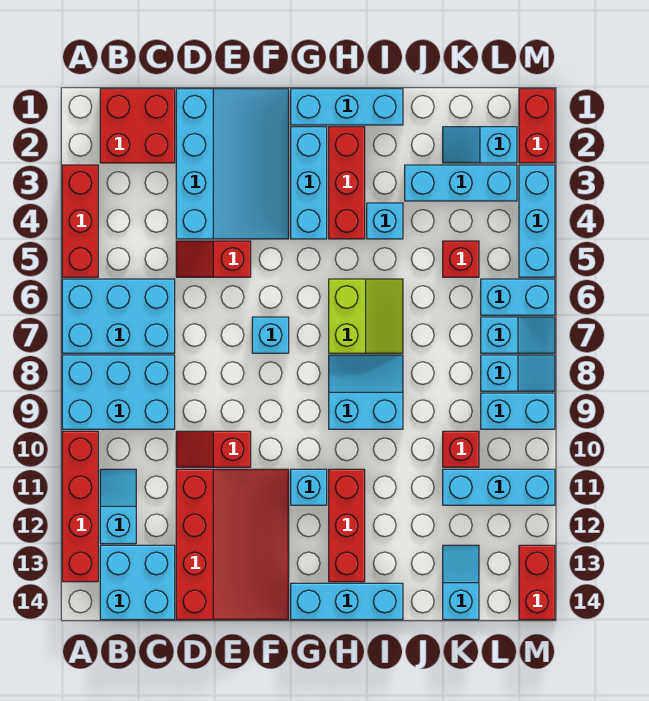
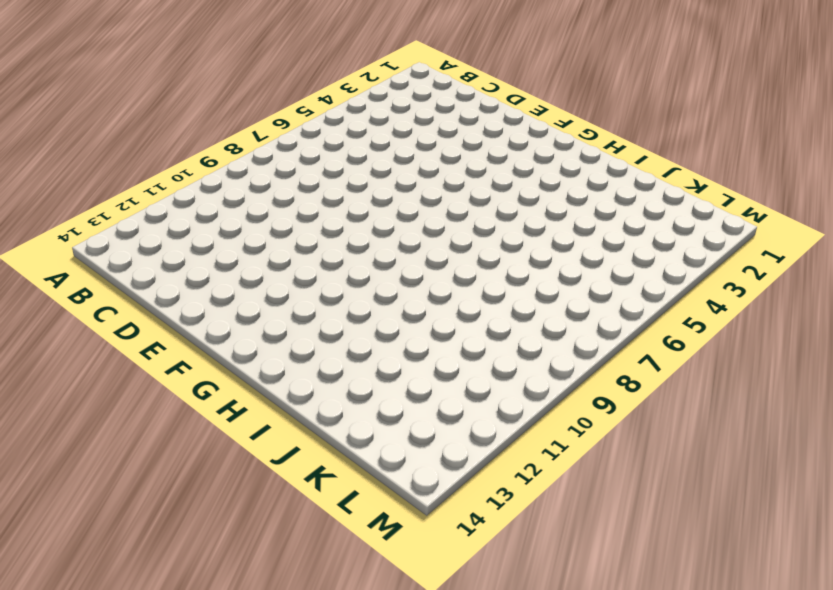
none -> red brick A3:A5 level 1
none -> cyan brick A6:C7 level 1
none -> cyan brick A8:C9 level 1
none -> red brick A10:A13 level 1

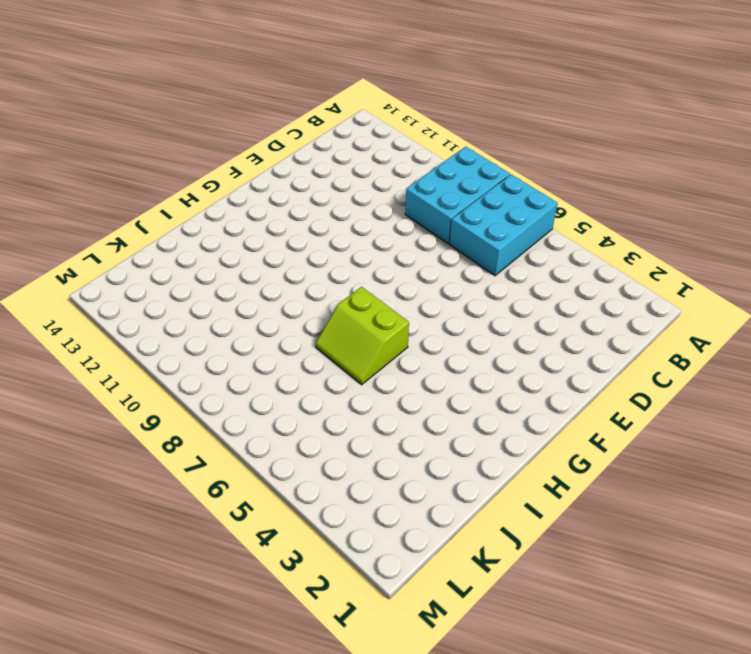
none -> red brick A3:A5 level 1
none -> red brick A10:A13 level 1
none -> red brick B1:C2 level 1
none -> cyan slope B11:B12 level 1 top 12

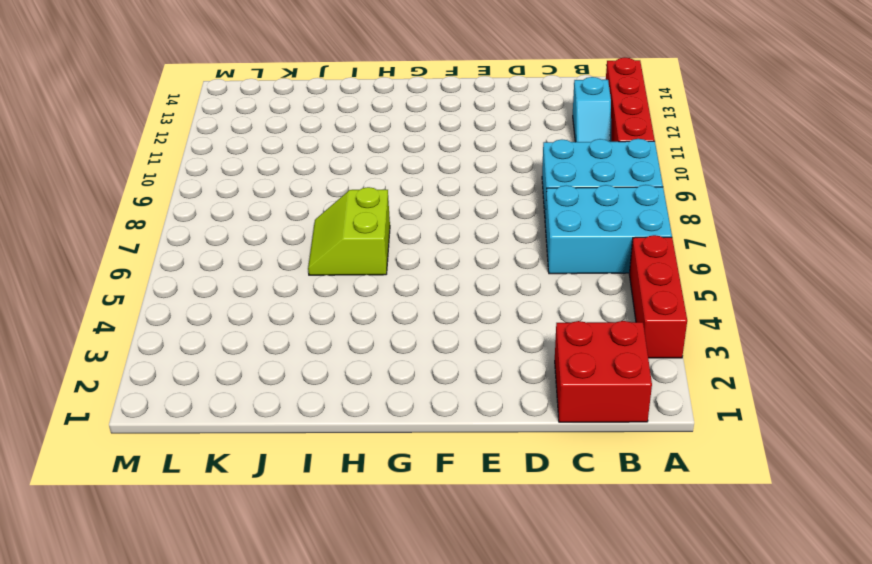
none -> cyan brick B13:C14 level 1
none -> cyan slope D1:F4 level 1 top D
none -> red slope D5:E5 level 1 top E
none -> red slope D10:E10 level 1 top E

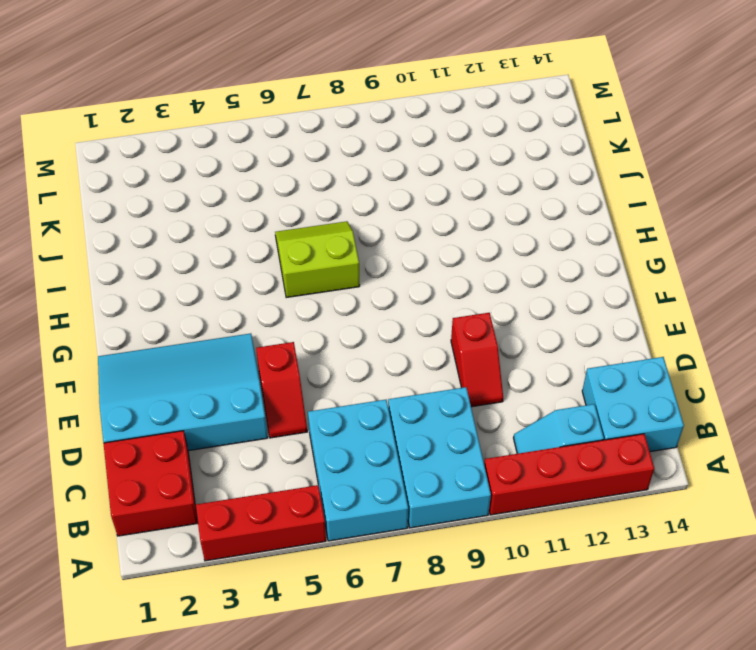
none -> red slope D11:F14 level 1 top D
none -> cyan brick F7 level 1
none -> cyan brick G1:I1 level 1
none -> cyan brick G2:G4 level 1

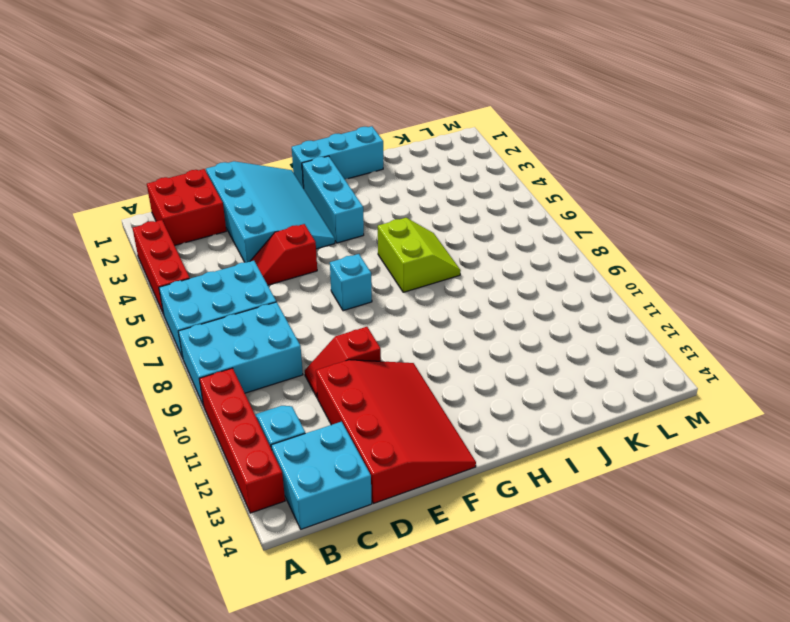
none -> cyan brick G11 level 1
none -> cyan brick G14:I14 level 1
none -> red brick H2:H4 level 1
none -> cyan slope H8:I9 level 1 top 9

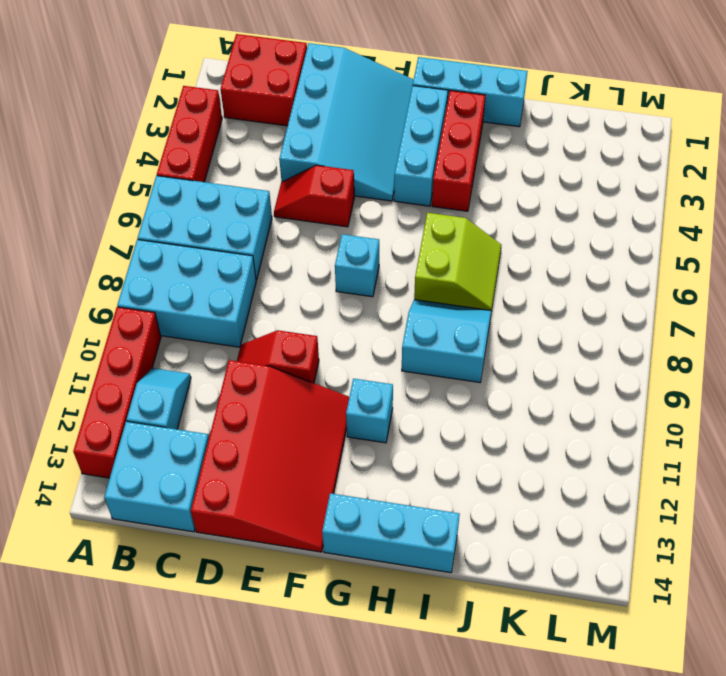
none -> red brick H11:H13 level 1
none -> cyan brick I4 level 1
none -> cyan brick J3:L3 level 1
none -> cyan slope K2:L2 level 1 top L

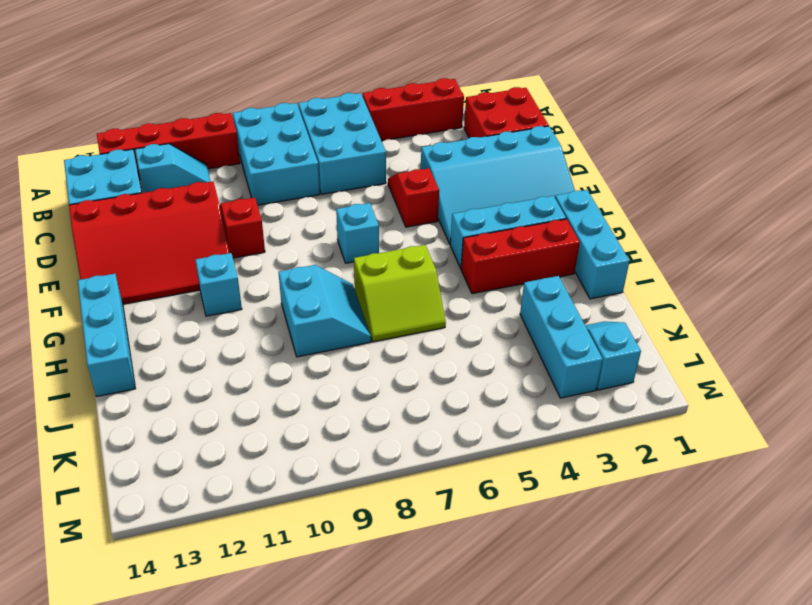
none -> red brick H11:H13 level 1
none -> cyan brick I4 level 1
none -> red brick K5 level 1
none -> red brick K10 level 1

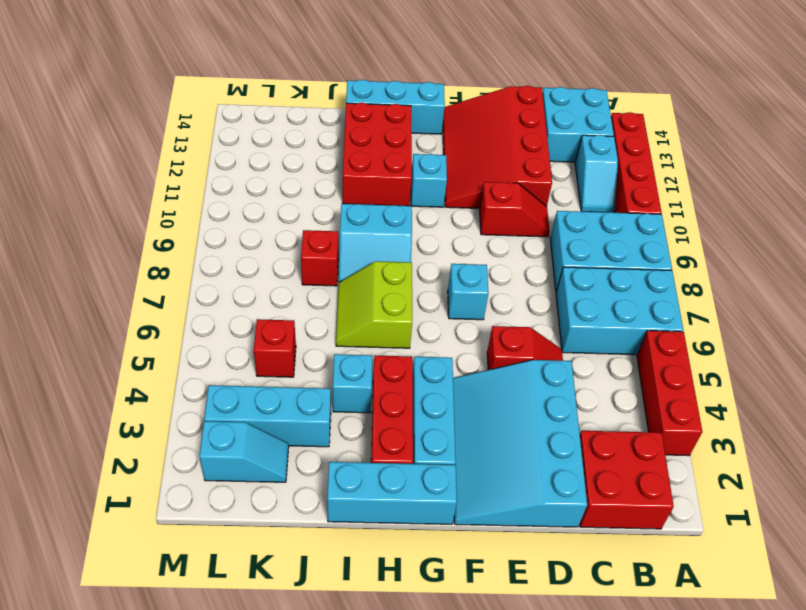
red brick H11:I13 level 1 -> red brick H11:H13 level 1
red brick J8 level 1 -> red brick K10 level 1
none -> cyan brick K11:M11 level 1
none -> cyan slope K13:K14 level 1 top 14
none -> cyan brick L6:M6 level 1
none -> cyan slope L7:M7 level 1 top L

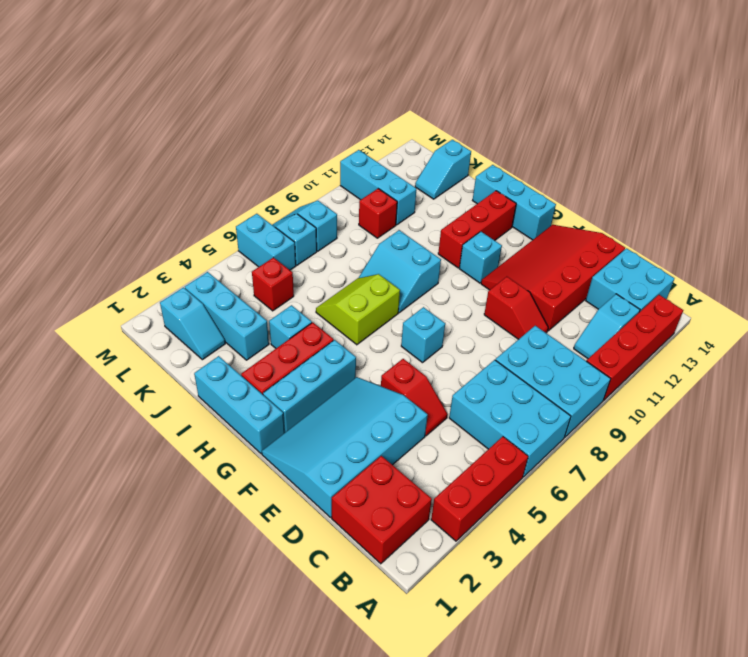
none -> cyan brick L9:M9 level 1
none -> red brick M1:M2 level 1
none -> cyan brick M3:M5 level 1
none -> red brick M13:M14 level 1

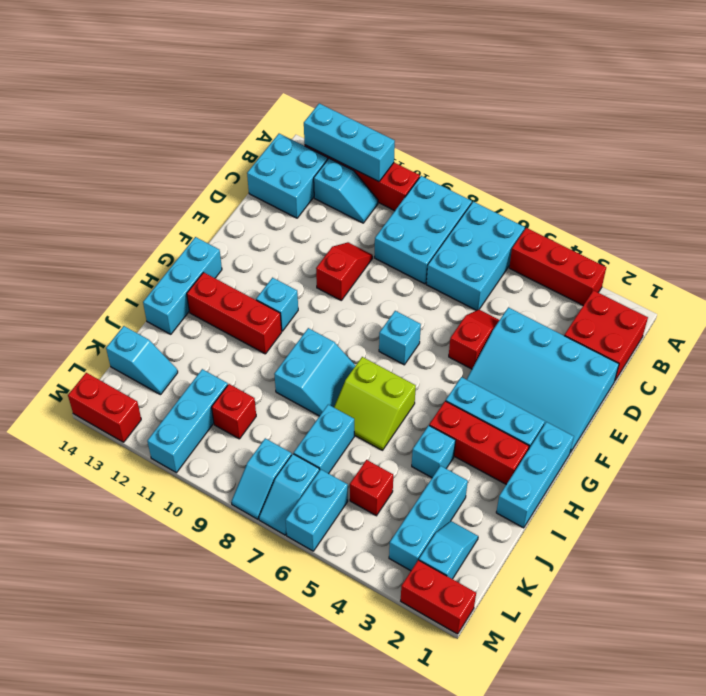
cyan brick A11:A13 level 2 -> cyan brick M3:M5 level 1
cyan brick J7:K7 level 1 -> cyan brick L9:M9 level 1
none -> red slope D11:F14 level 1 top D

